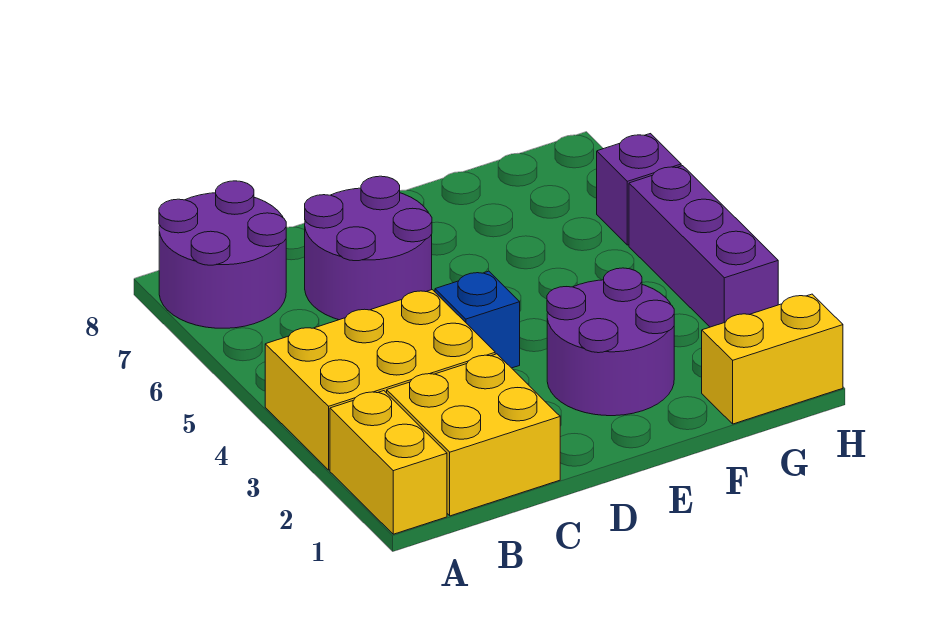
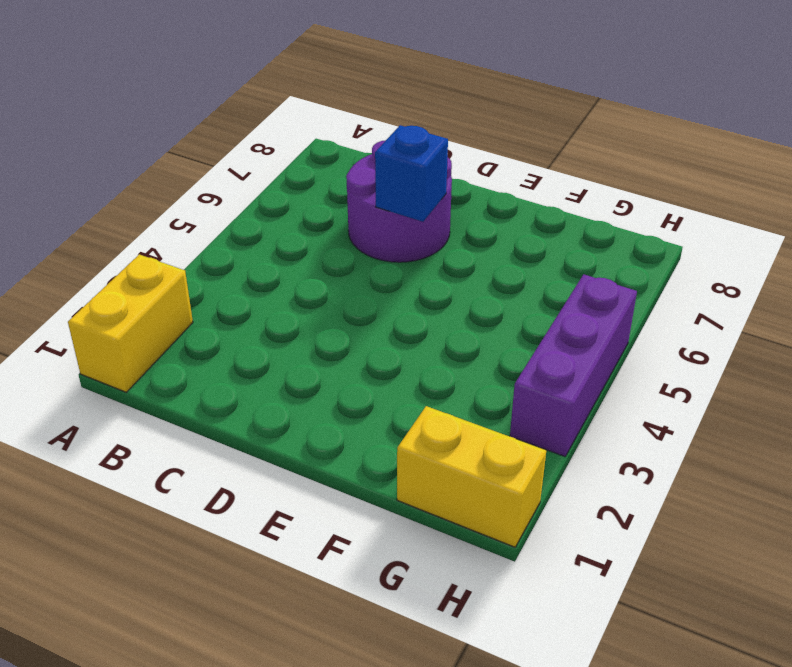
blue brick D6 level 2 -> blue brick D4 level 1
none -> yellow brick A3:C4 level 1
none -> purple round brick A7:B8 level 1

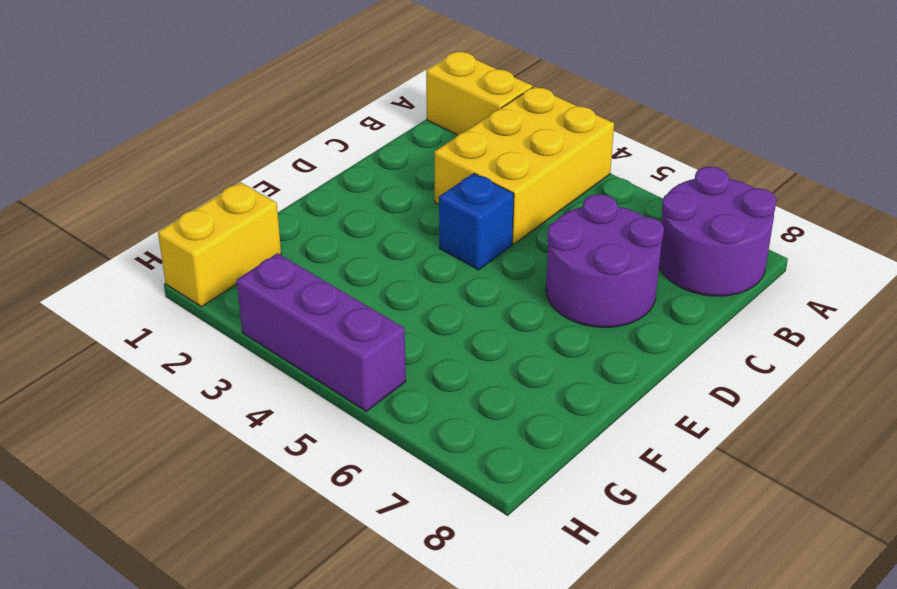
none -> yellow brick B1:C2 level 1
none -> purple round brick E2:F3 level 1

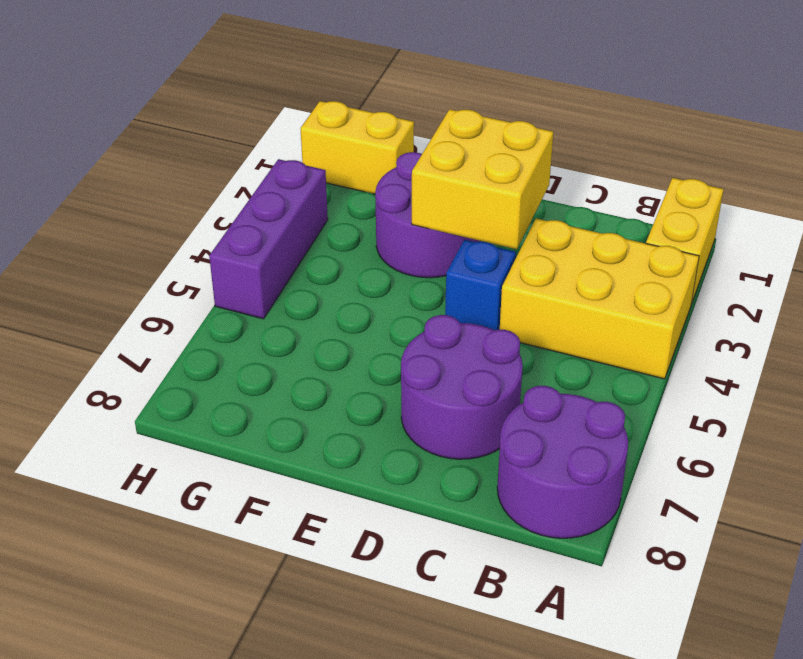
yellow brick D2:E3 level 2 -> yellow brick B1:C2 level 1
none -> purple brick H6 level 1

